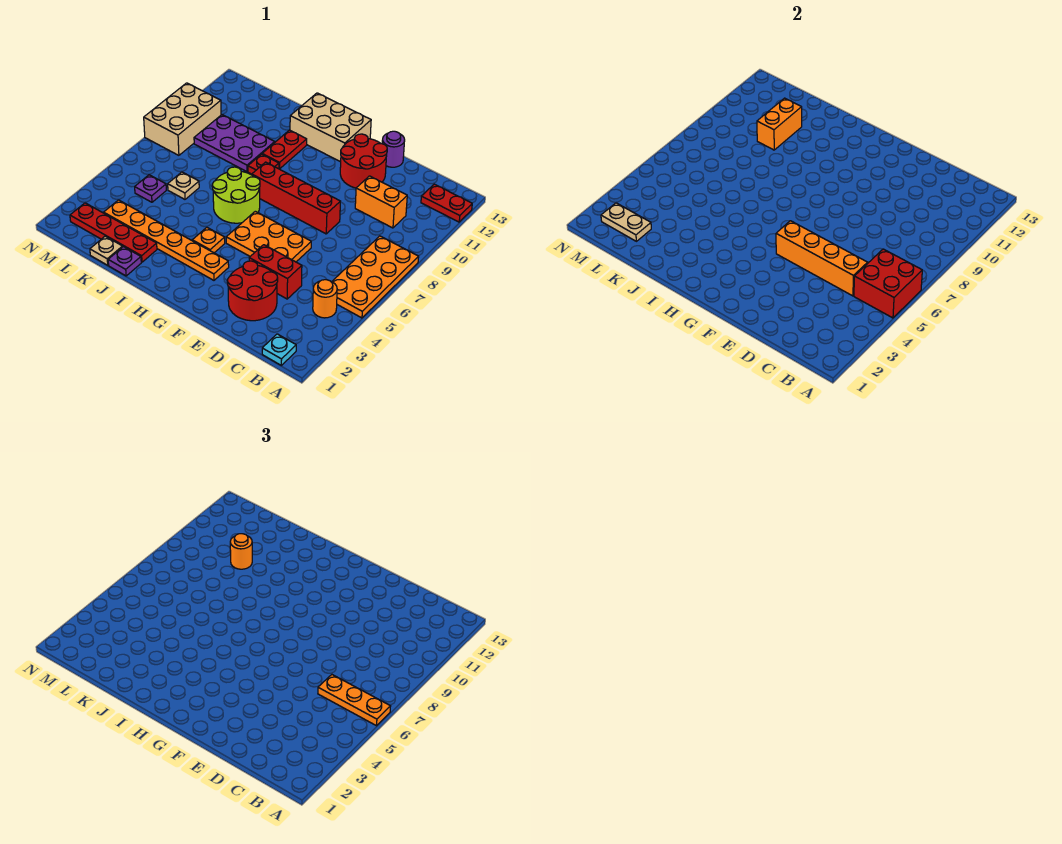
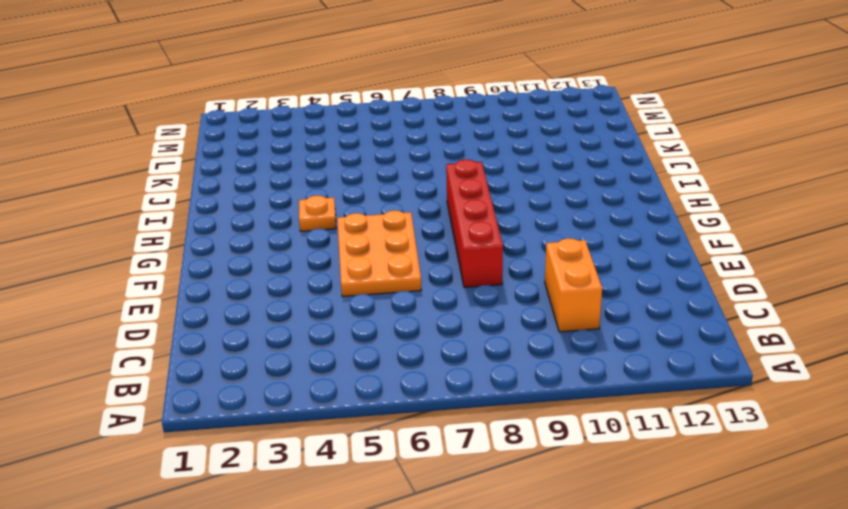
none -> orange plate A5:B8 level 1
none -> red plate A12:B12 level 1
none -> cyan plate B1 level 1
none -> orange round brick B4 level 1

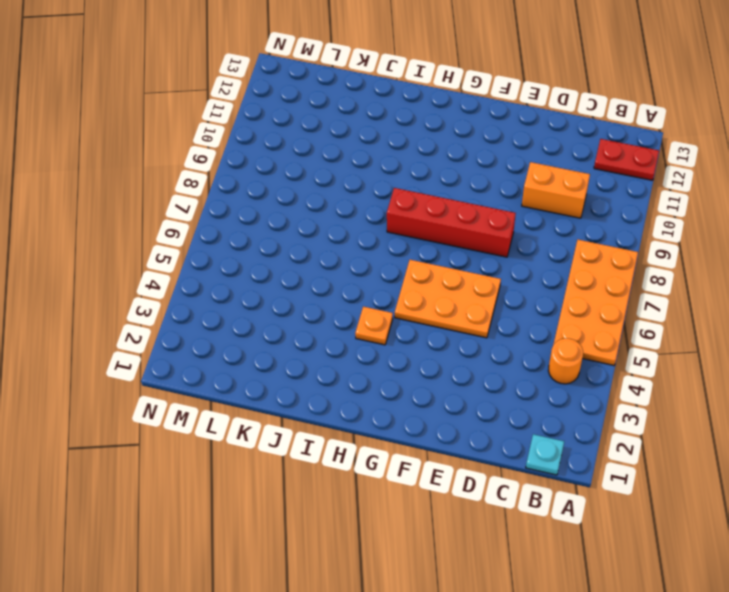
none -> red round brick D2:E3 level 1
none -> red brick D4:E4 level 1
none -> red round brick E11:F12 level 1
none -> purple round brick E13 level 1

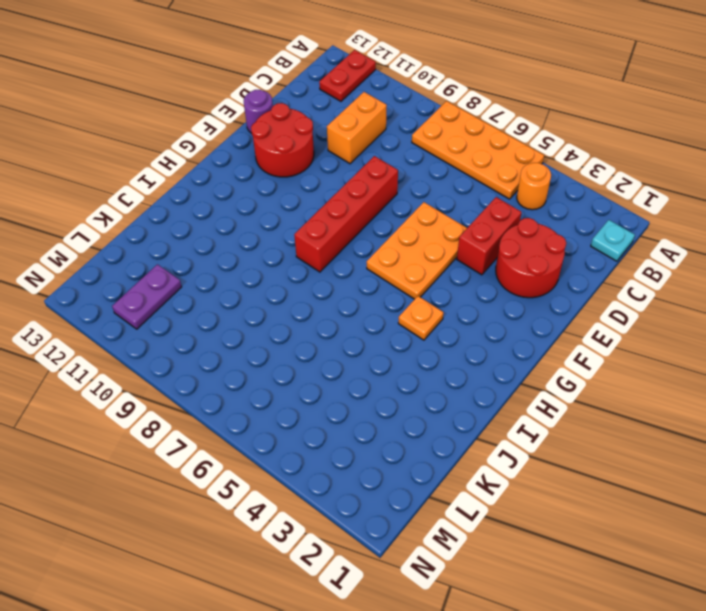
purple plate L11:M11 level 1 -> none
none -> orange plate G3:L3 level 1
none -> tan brick G12:I13 level 1
none -> lime round brick H6:I7 level 1
none -> red plate I9 level 1

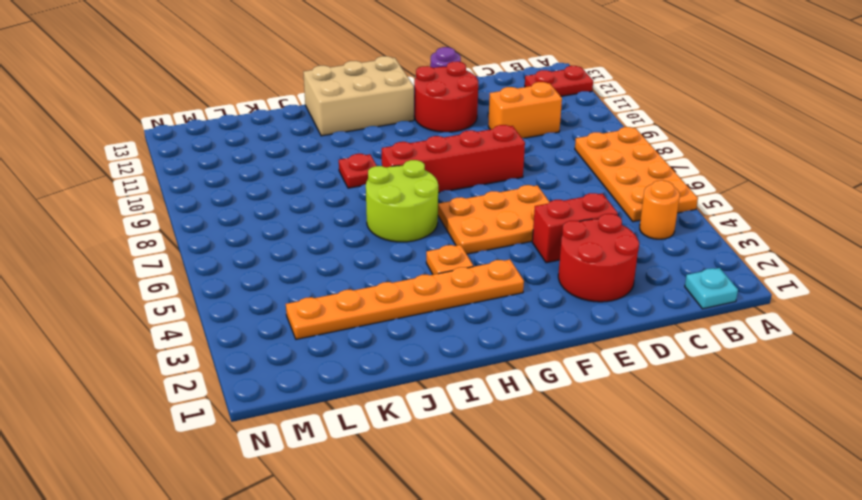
none -> red plate I10:I11 level 1
none -> purple plate J1 level 1
none -> red plate J2:M2 level 1
none -> purple plate J9:L10 level 1

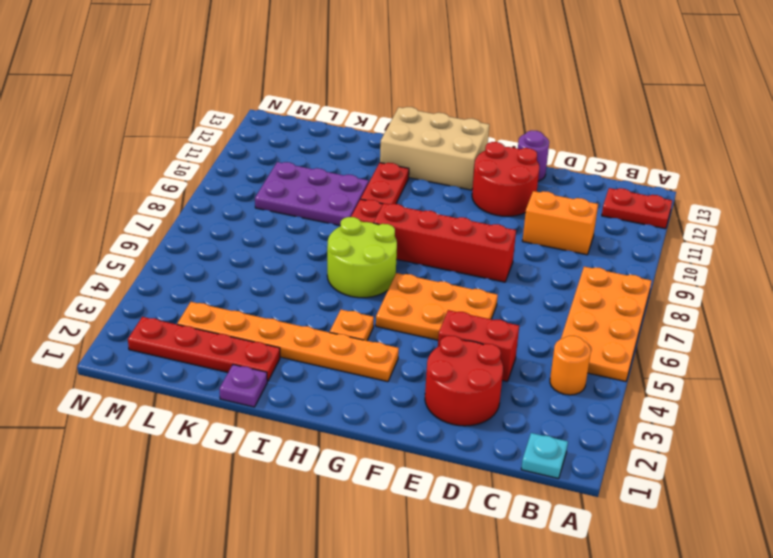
none -> tan plate K1 level 1
none -> tan plate K6 level 1
none -> purple plate L5 level 1
none -> tan brick M8:N10 level 1

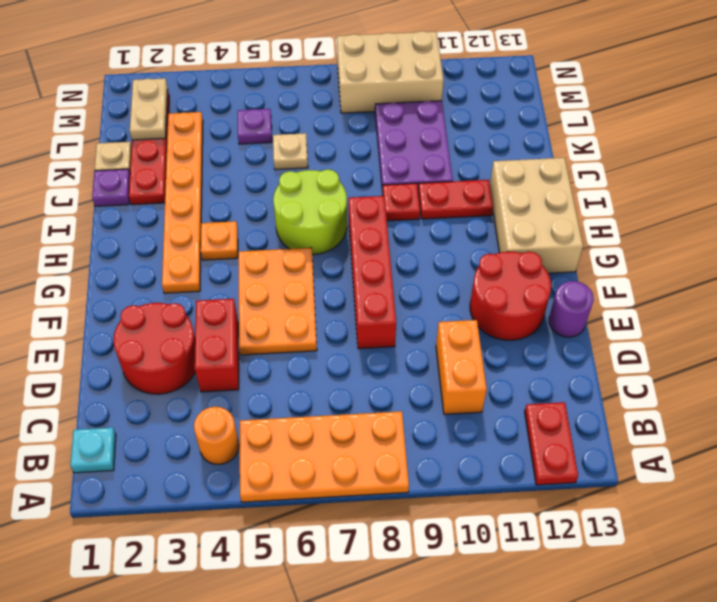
none -> red brick A5:B6 level 2
none -> orange brick C5:F5 level 2
none -> orange brick K10:K11 level 2
none -> orange plate A6:C6 level 3

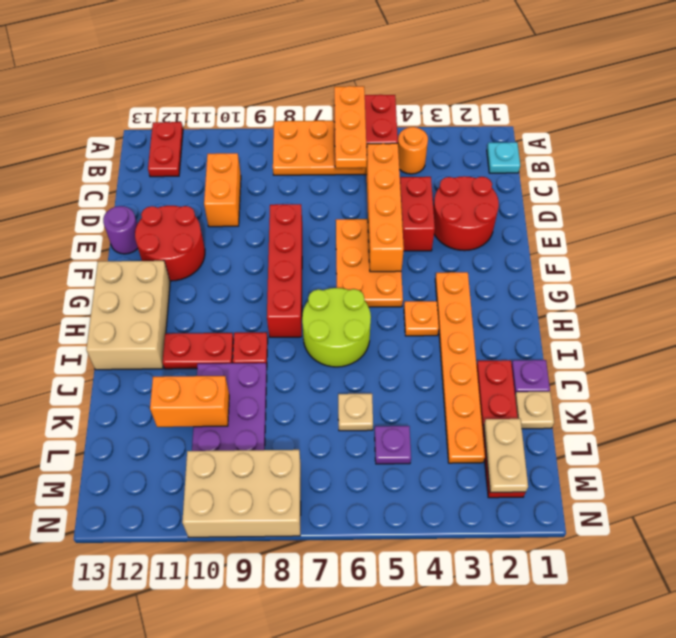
none -> orange round brick K10 level 3

